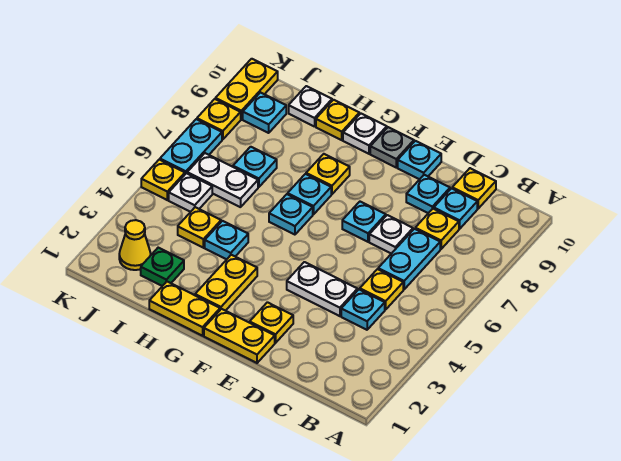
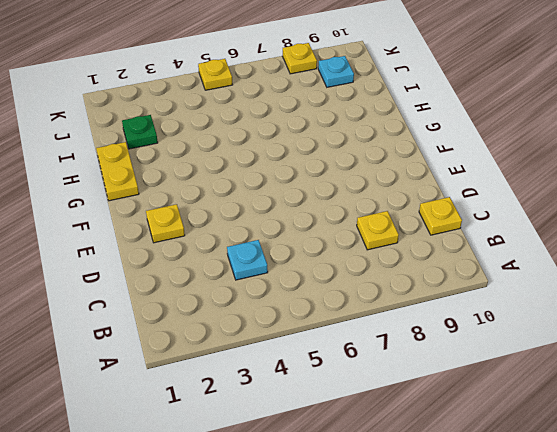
none -> yellow plate C5 level 1
none -> cyan plate C6:C7 level 1
none -> cyan plate C9 level 1
none -> white plate D4:E4 level 1

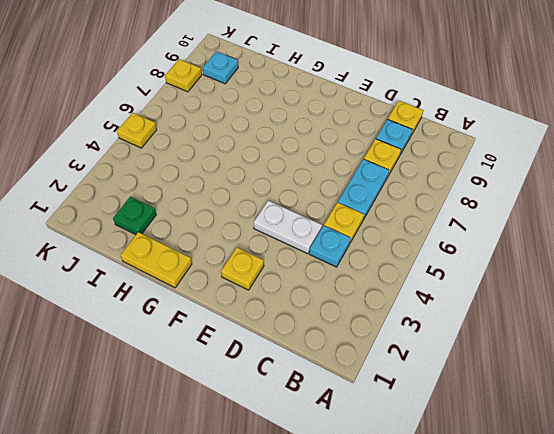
none -> white plate D7 level 1
none -> cyan plate D9 level 1
none -> yellow plate E1:F1 level 1
none -> cyan plate E7 level 1

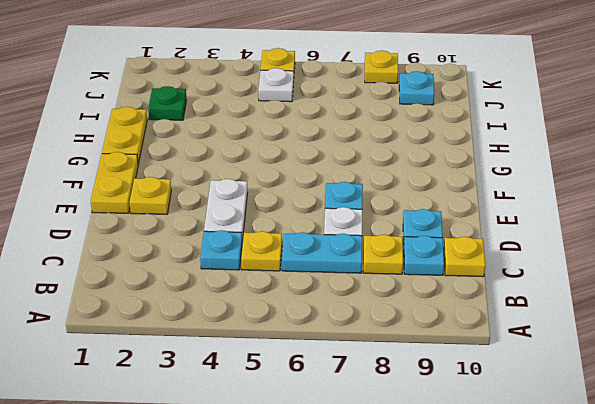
none -> cyan plate E10 level 1
none -> grey plate F10 level 1
none -> yellow plate G2:G3 level 1
none -> cyan plate G6 level 1

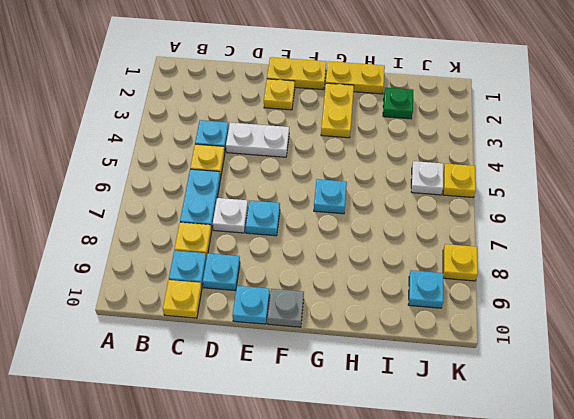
none -> cyan plate G7 level 1
none -> yellow plate G8 level 1
none -> white plate G10 level 1
none -> cyan plate H4 level 1

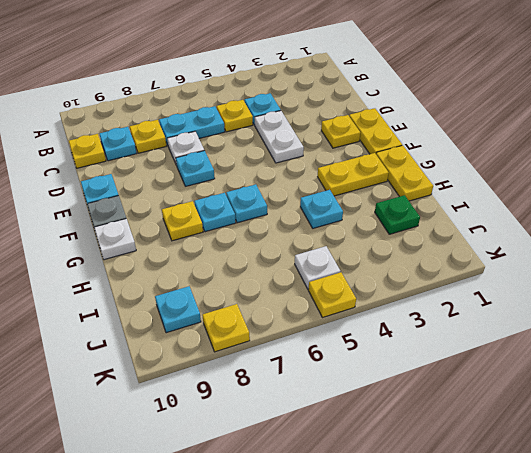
none -> cyan plate D9 level 1
none -> yellow plate H10 level 1
none -> yellow plate I4 level 1
none -> white plate I6:J6 level 1

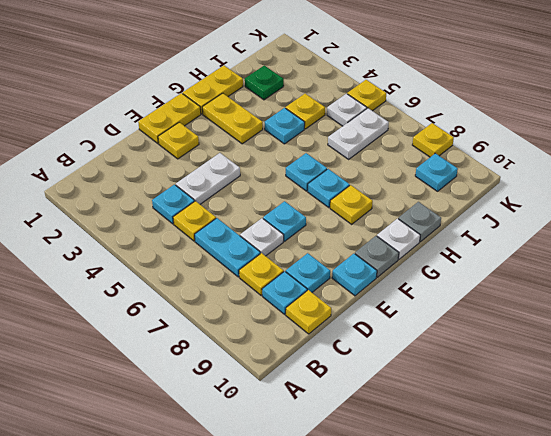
grey plate H10 level 1 -> yellow plate H10 level 1
none -> cyan plate I7 level 1
none -> white plate I10 level 1
none -> yellow cone J2 level 1
none -> cyan plate K6:K7 level 1

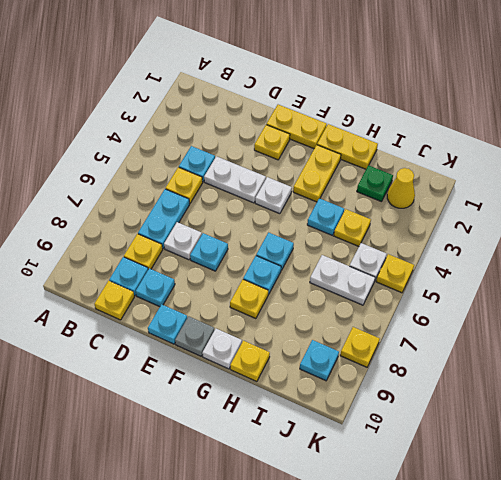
white plate F4 level 1 -> white plate I10 level 1
none -> cyan plate I7 level 1
none -> cyan plate K6:K7 level 1
none -> yellow plate K9:K10 level 1

